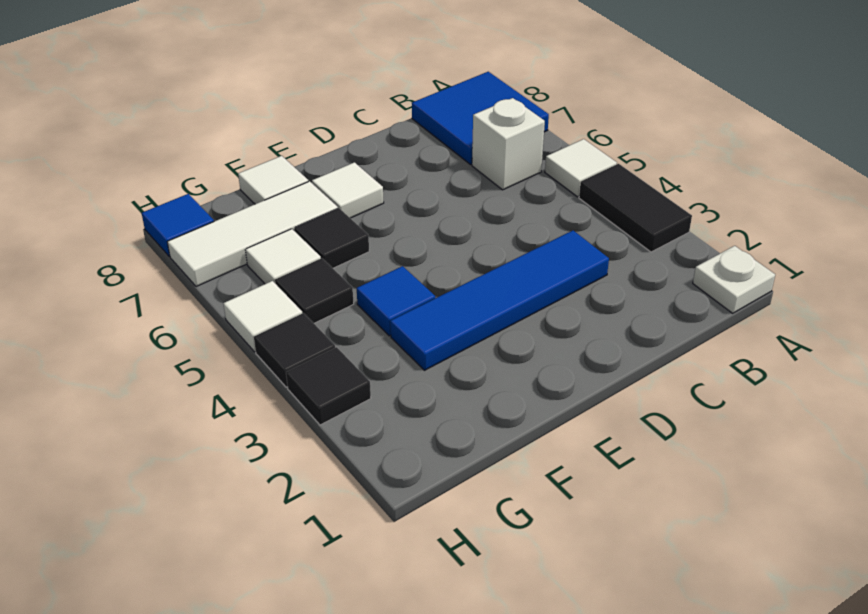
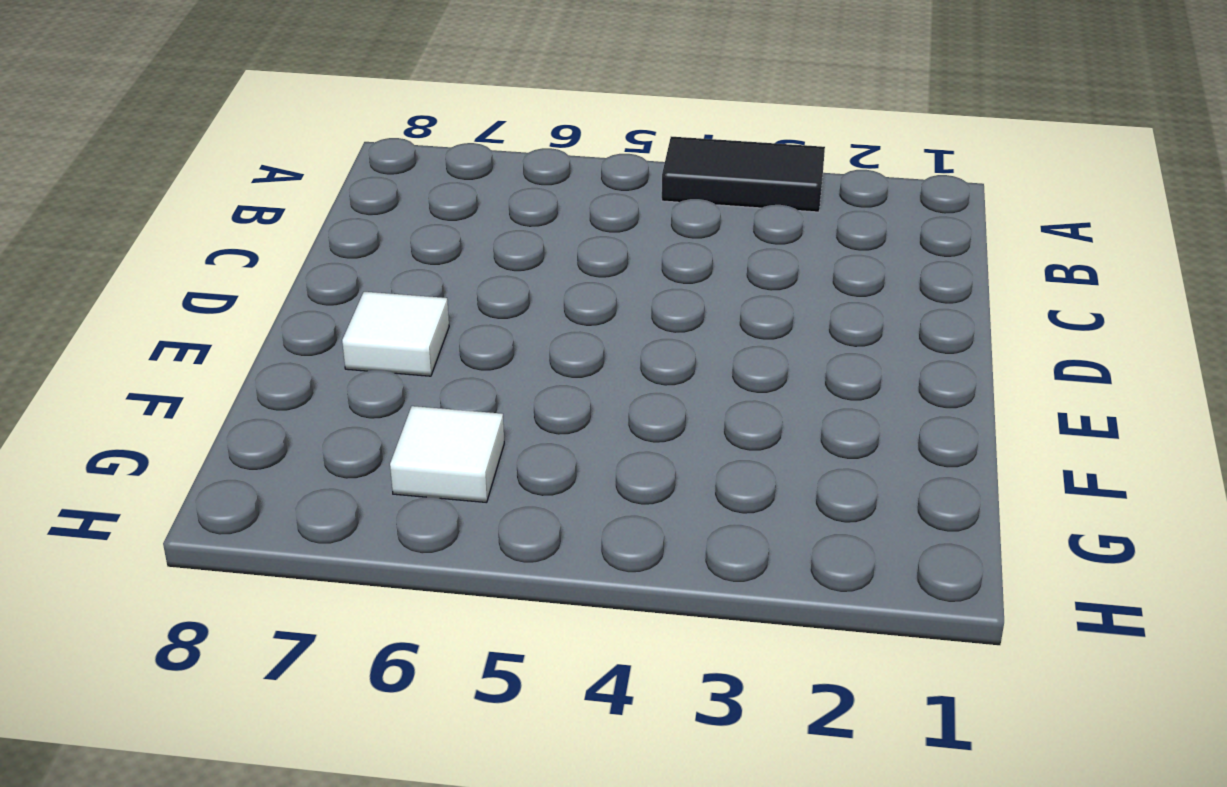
none -> white plate A1 level 1
none -> white tile A5 level 1
none -> blue tile A7:B8 level 1

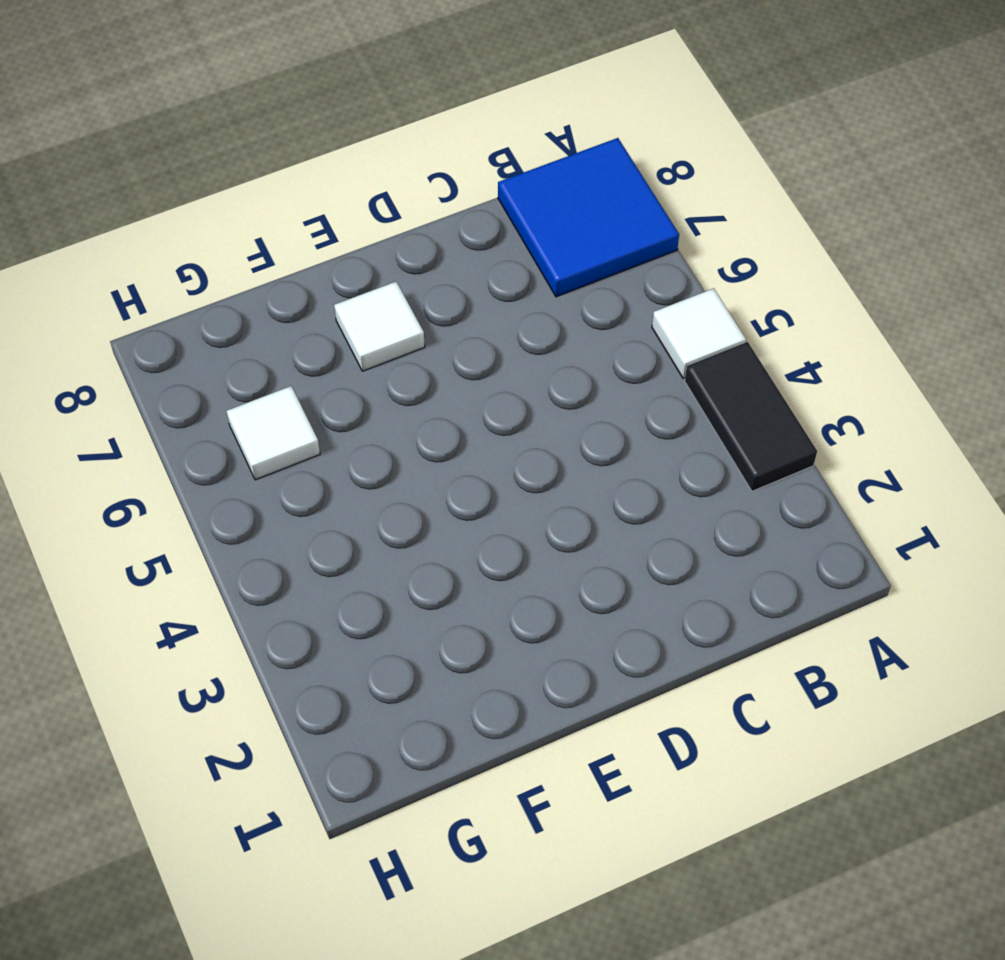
none -> white plate A1 level 1
none -> white brick B6 level 1
none -> blue tile C3:F3 level 1

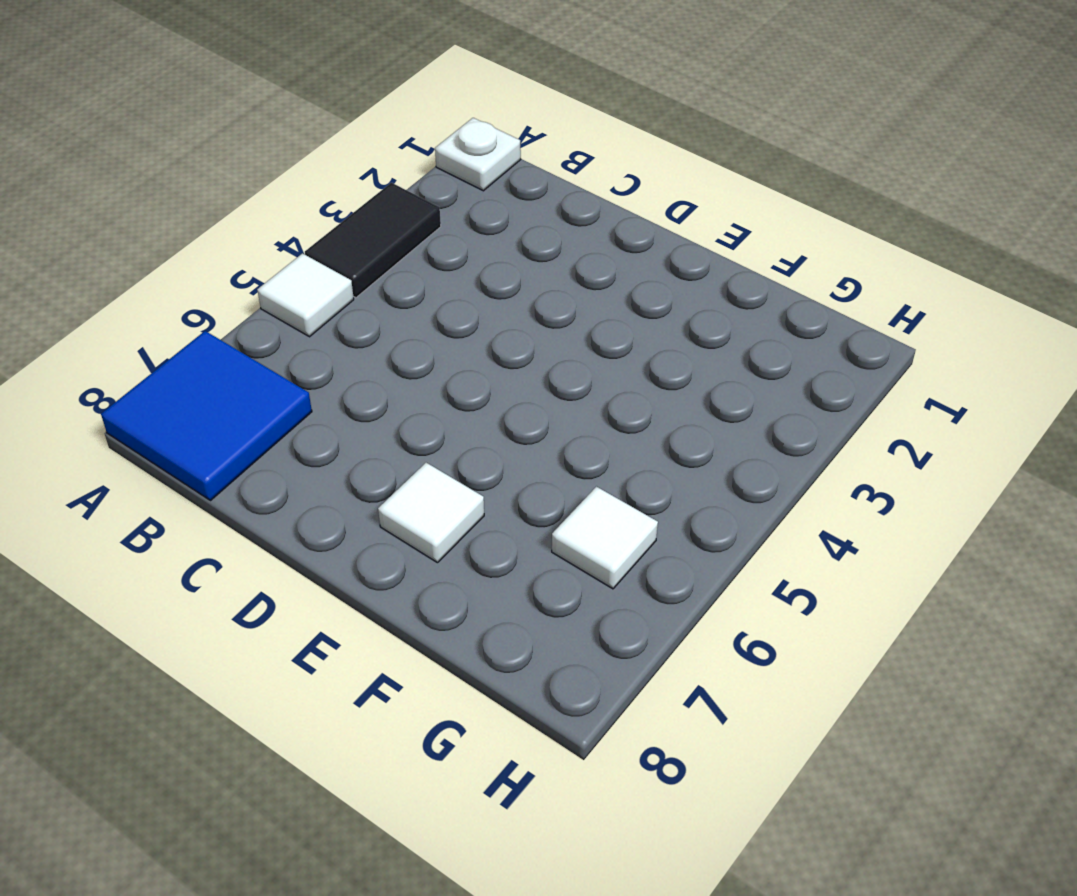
none -> white brick B6 level 1
none -> blue tile C3:F3 level 1
none -> blue tile F4 level 1

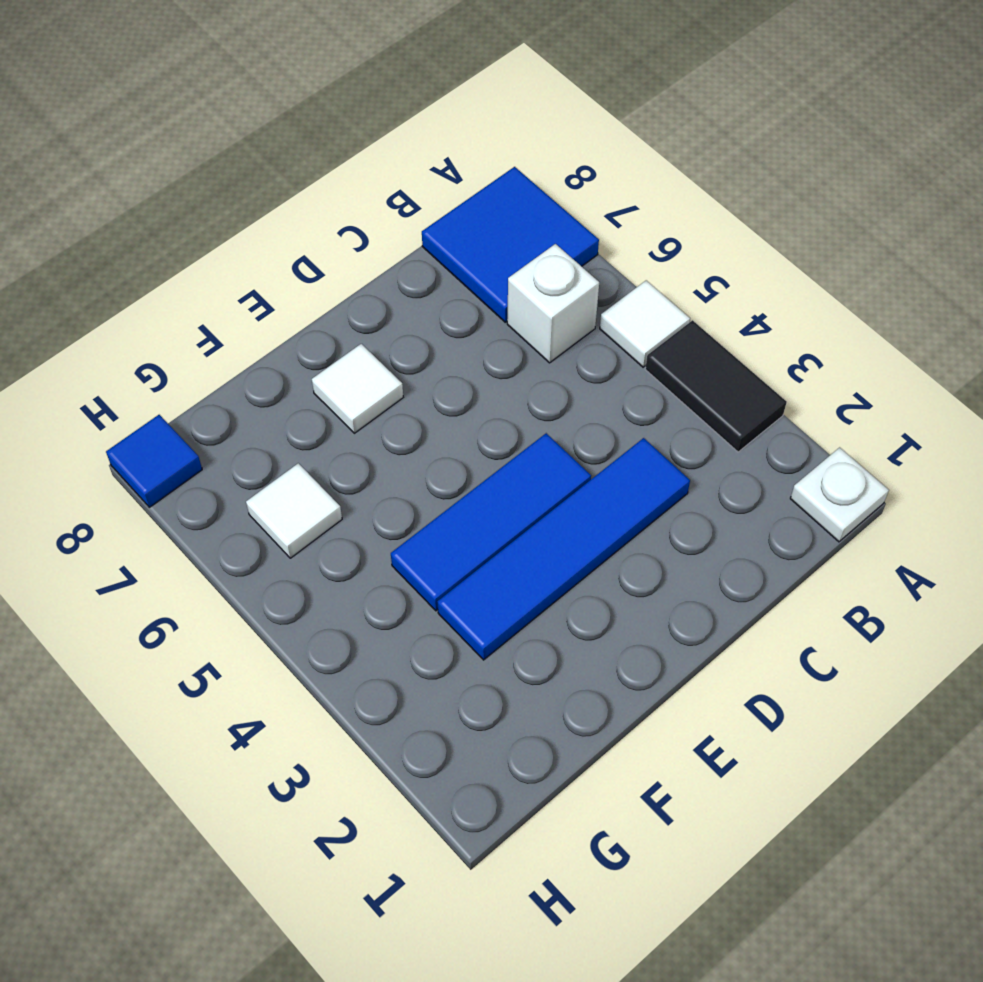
blue tile D4:F4 level 1 -> blue tile F4 level 1
none -> black tile F6 level 1
none -> white tile F7:H7 level 1
none -> white tile F8 level 1

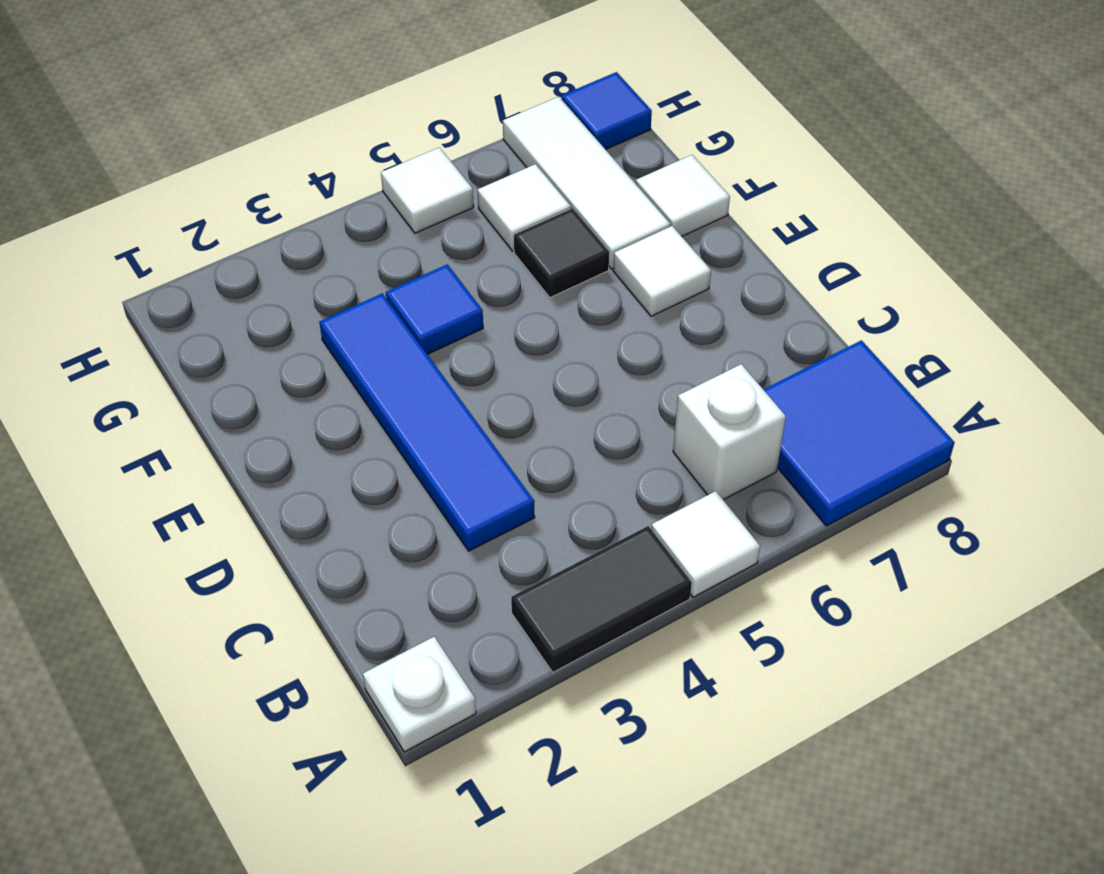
none -> black tile G5 level 1
none -> black tile H3 level 1
none -> black tile H4 level 1

